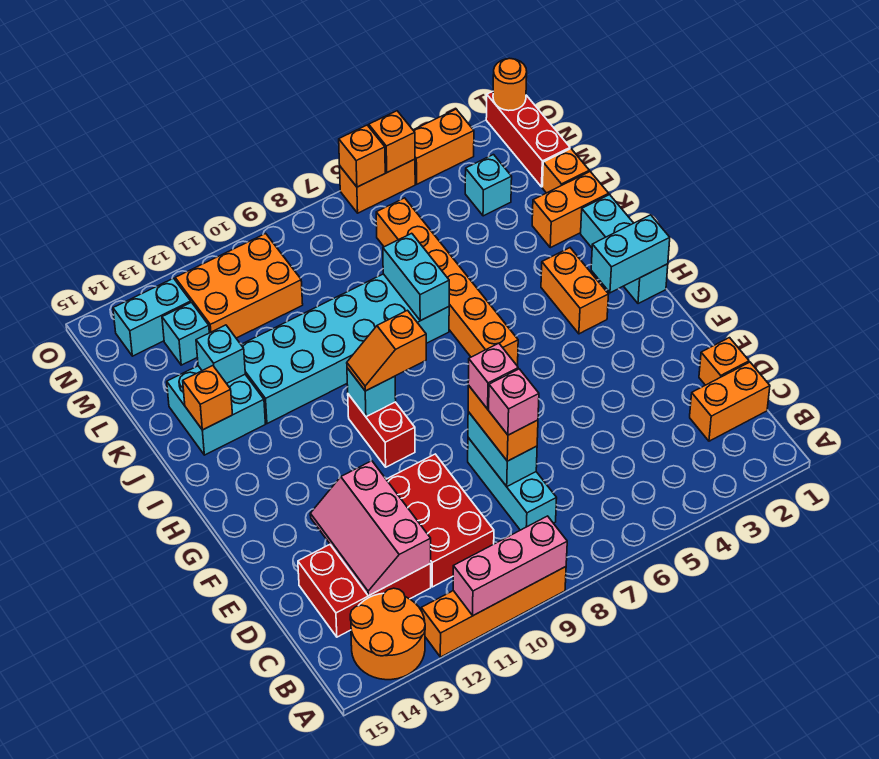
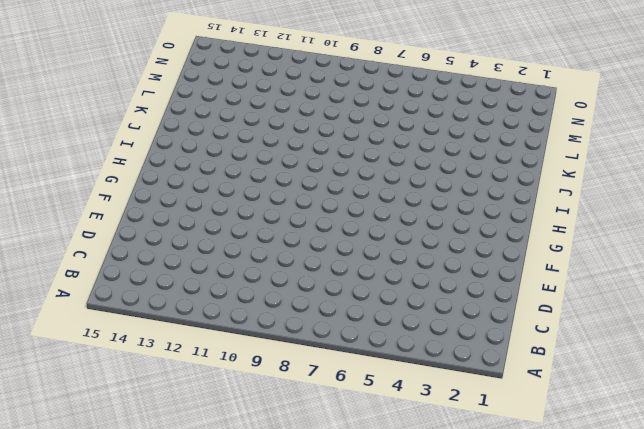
none -> orange brick A9:A12 level 1
none -> orange round brick A13:B14 level 1
none -> orange brick C1:C2 level 1
none -> cyan brick C8:E8 level 1

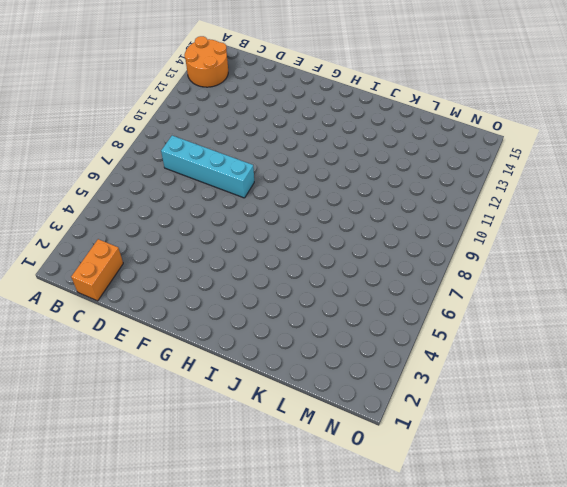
cyan brick C8:F8 level 1 -> cyan brick C8:E8 level 1
none -> orange brick A9:A12 level 1
none -> red brick C10:E11 level 1
none -> red brick C12:D14 level 1
none -> orange brick D1 level 1

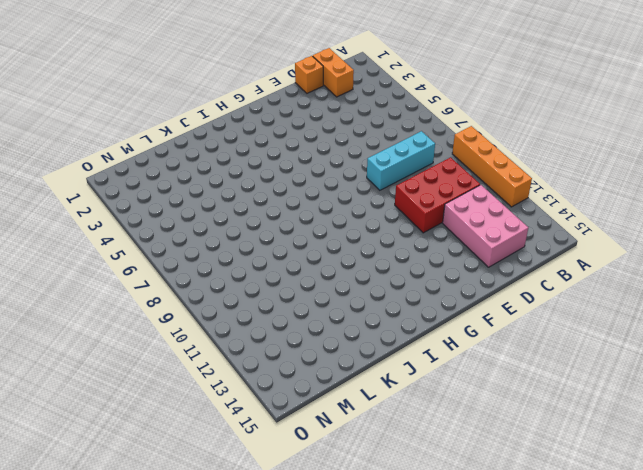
pink brick C12:D14 level 1 -> red brick C12:D14 level 1
none -> orange round brick A13:B14 level 1
none -> red brick G10:H10 level 1
none -> cyan brick H1:J1 level 1
none -> orange brick H3:I3 level 1

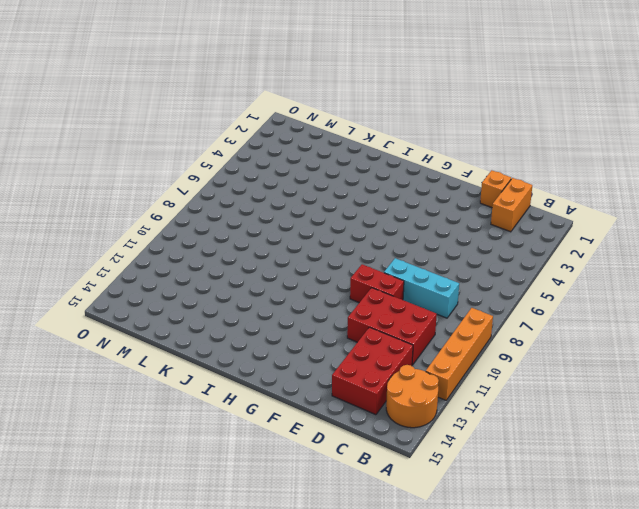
red brick E9:F9 level 1 -> red brick G10:H10 level 1
none -> cyan brick H1:J1 level 1
none -> orange brick H3:I3 level 1
none -> orange brick H6:M6 level 1
none -> cyan brick J7:K12 level 1

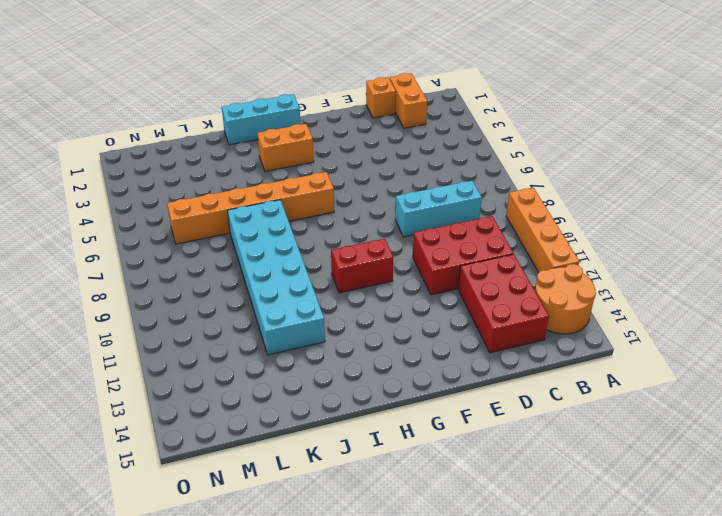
none -> cyan brick J13:K14 level 1
none -> orange brick K1:K2 level 1
none -> orange brick L1 level 1
none -> red brick M1:O1 level 1

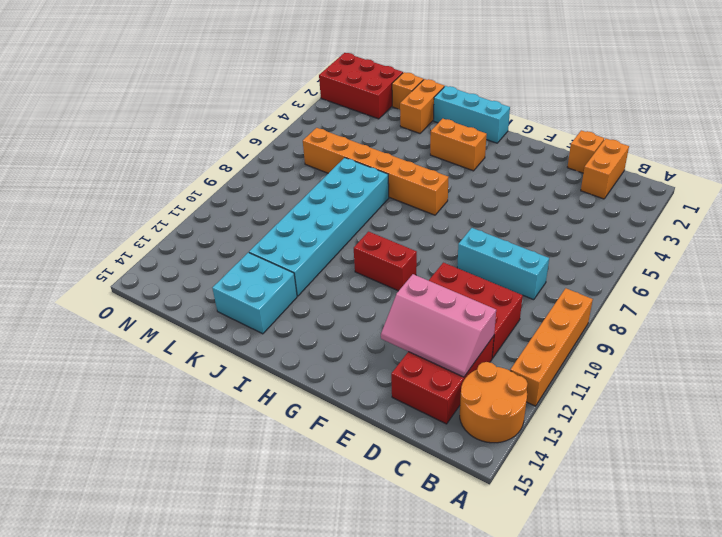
red brick M1:O2 level 1 -> red brick M1:O1 level 1
none -> cyan brick M3 level 1
none -> orange brick M10:N12 level 1
none -> cyan brick M13 level 1
none -> cyan brick N13:N14 level 1

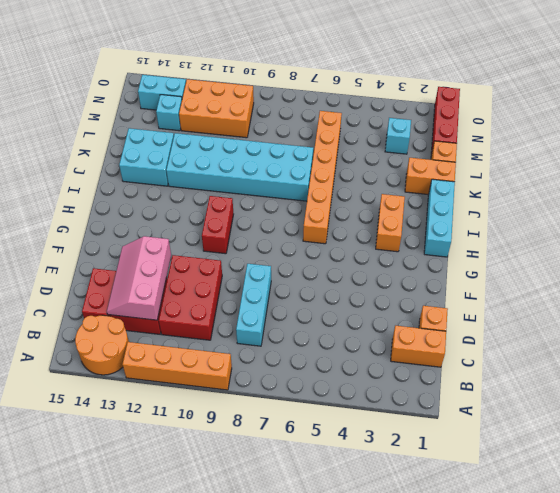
none -> orange brick O3:O4 level 1
none -> orange brick O5:O6 level 1
none -> pink brick A9:A11 level 2
none -> cyan brick D8:E8 level 2

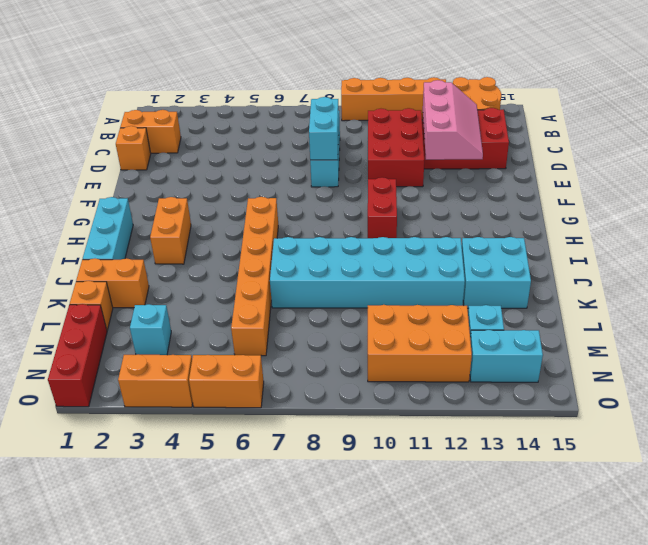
none -> pink brick A9:A11 level 2
none -> cyan brick H1:H2 level 2
none -> cyan brick H10 level 2
none -> cyan brick J7:K7 level 2

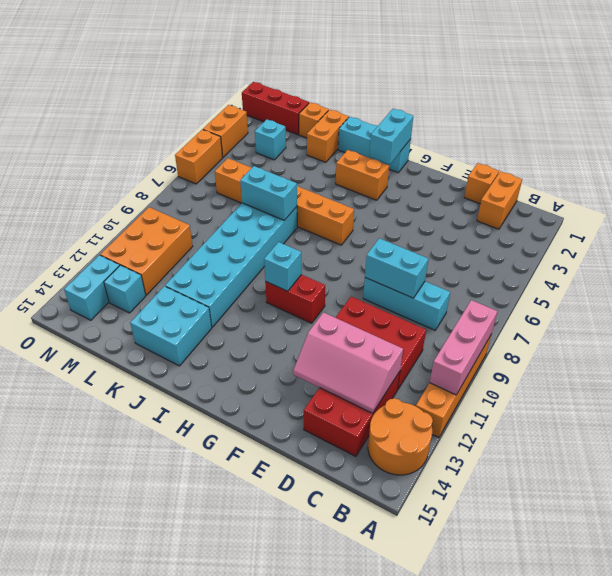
none -> orange brick J14 level 2
none -> cyan brick K13 level 2
none -> orange round brick O1 level 2
none -> orange brick O5 level 2

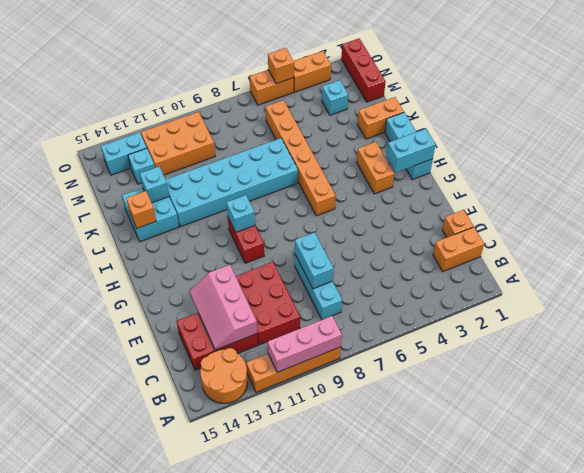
none -> orange brick L1 level 1
none -> cyan brick J7:K7 level 2
none -> orange round brick O1 level 2
none -> orange brick O6 level 2

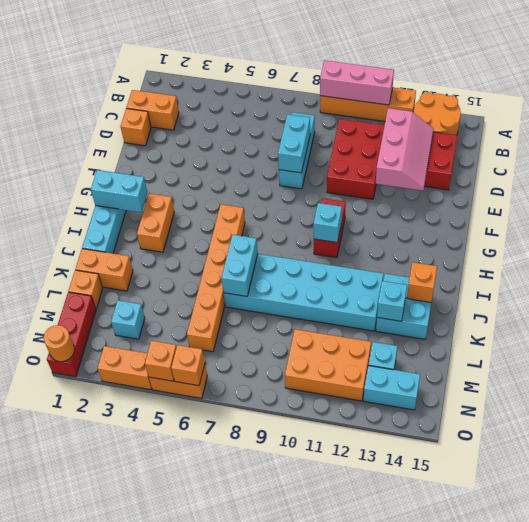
none -> orange brick D8:E8 level 3
none -> orange slope H9:H10 level 3 top 9
none -> pink brick D8 level 4
none -> pink brick E8 level 4

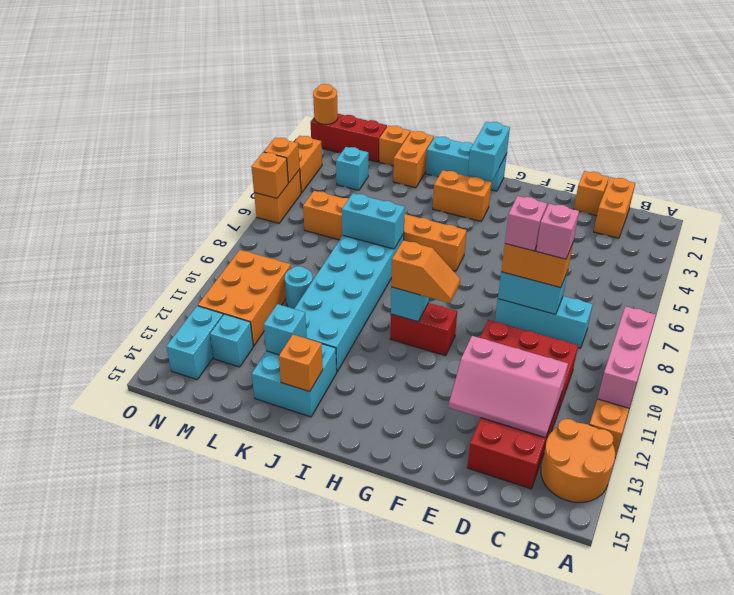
orange slope G10:H10 level 3 top H -> orange slope H9:H10 level 3 top 9
cyan round brick L10 level 1 -> none

